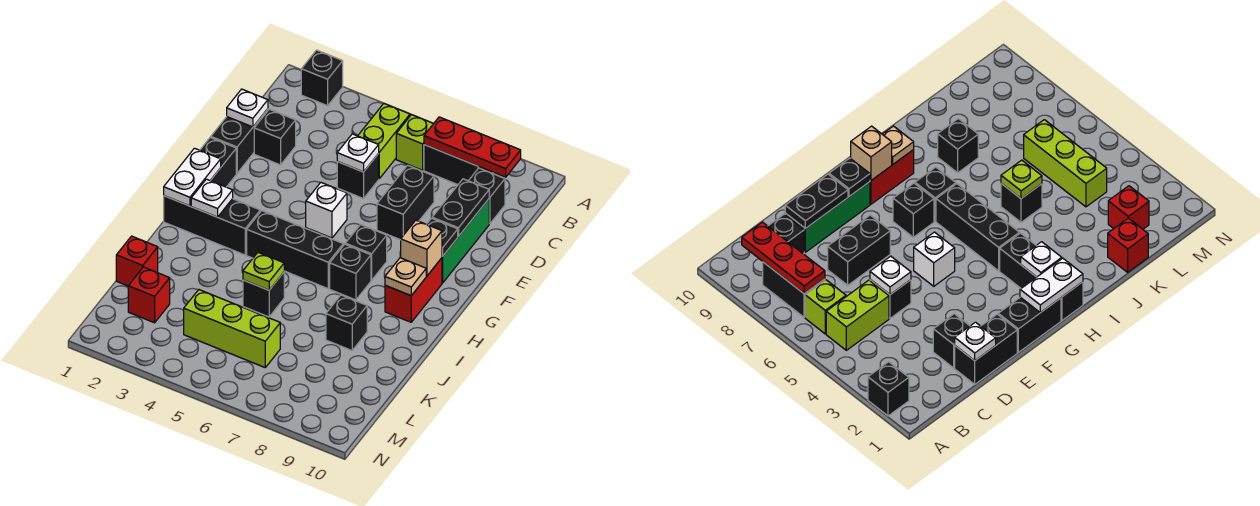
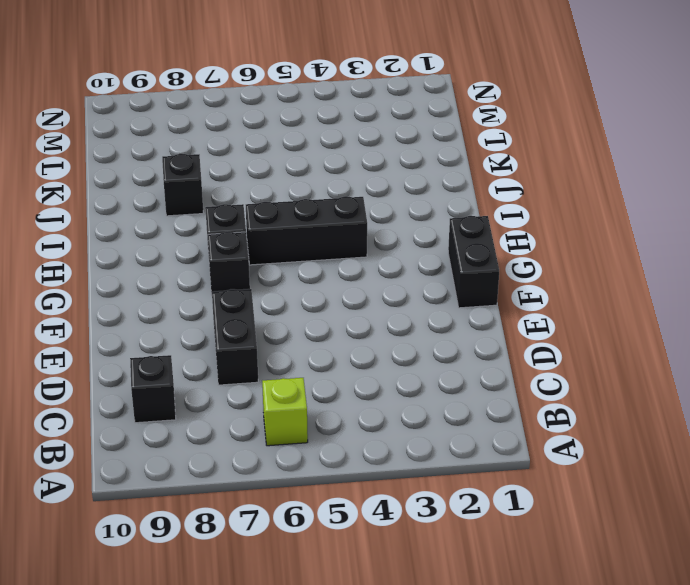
none -> black brick A2 level 1
none -> lime brick B5:C5 level 1
none -> black brick B7:B8 level 1
none -> black brick D1:E1 level 1

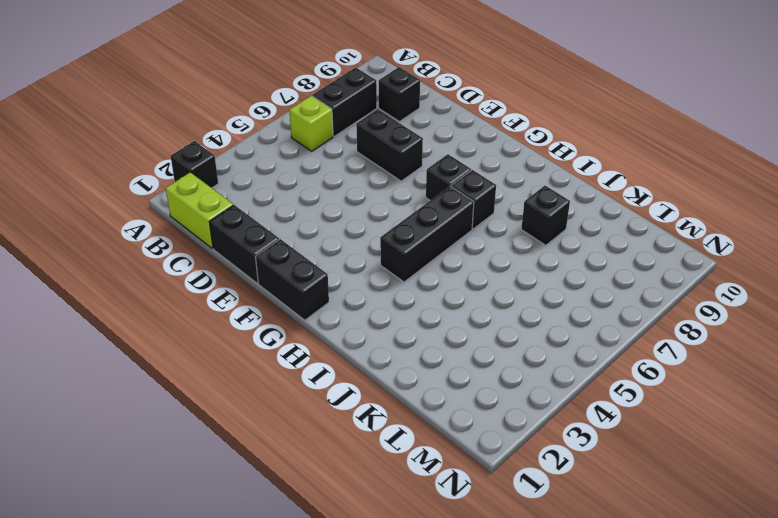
lime brick B1:C1 level 1 -> lime brick B5:C5 level 1
none -> black brick D2 level 1
none -> black brick D5 level 1
none -> green brick D9:F9 level 1
none -> white brick F5 level 1

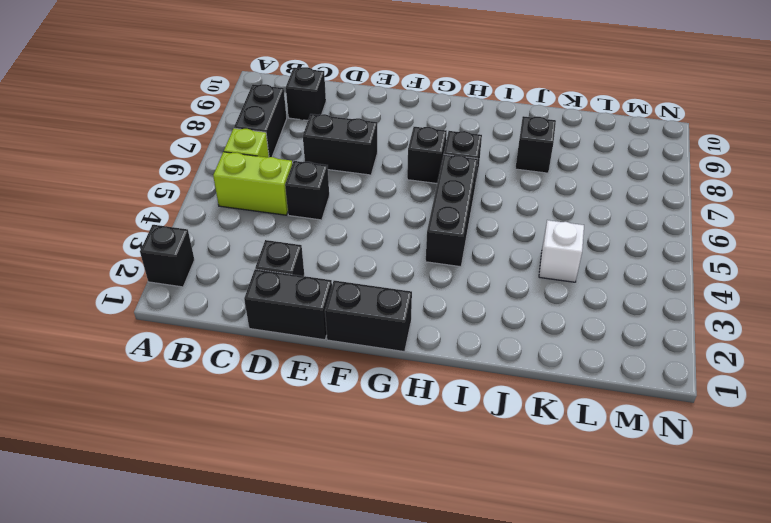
white brick K4 level 1 -> white brick F5 level 1
none -> green brick D9:F9 level 1
none -> red brick G9:H9 level 1
none -> black brick H1:H3 level 1
none -> black brick J5 level 1

